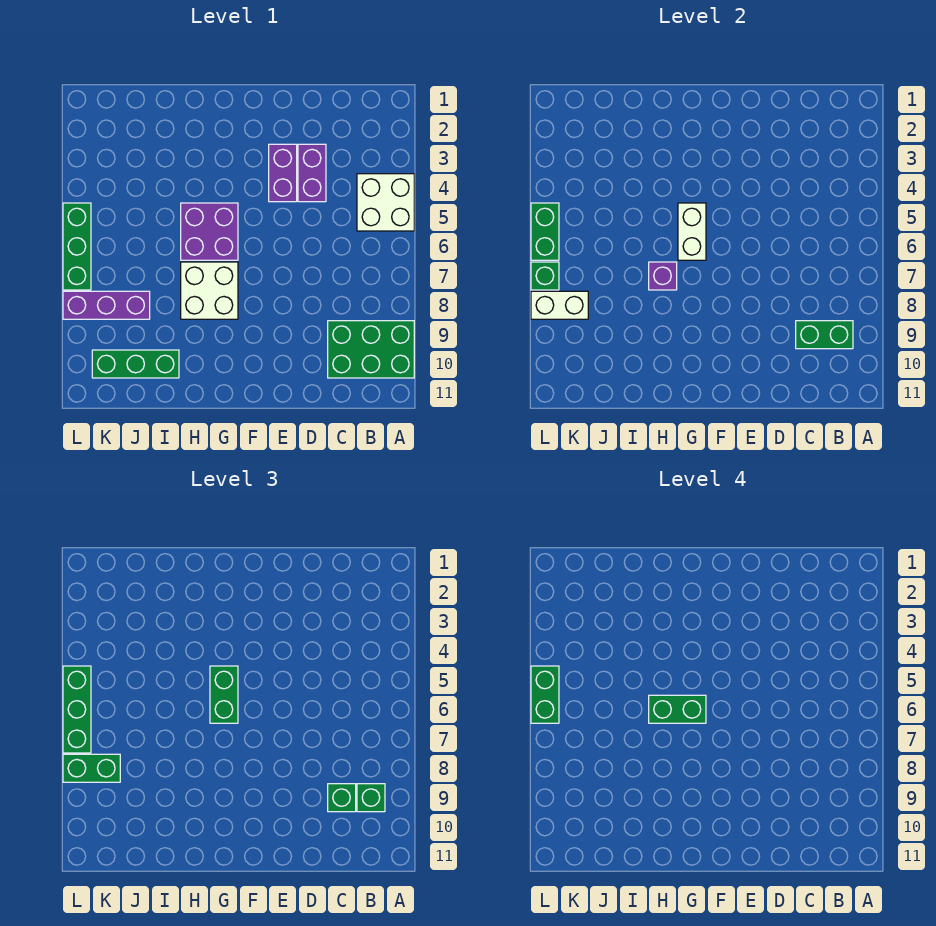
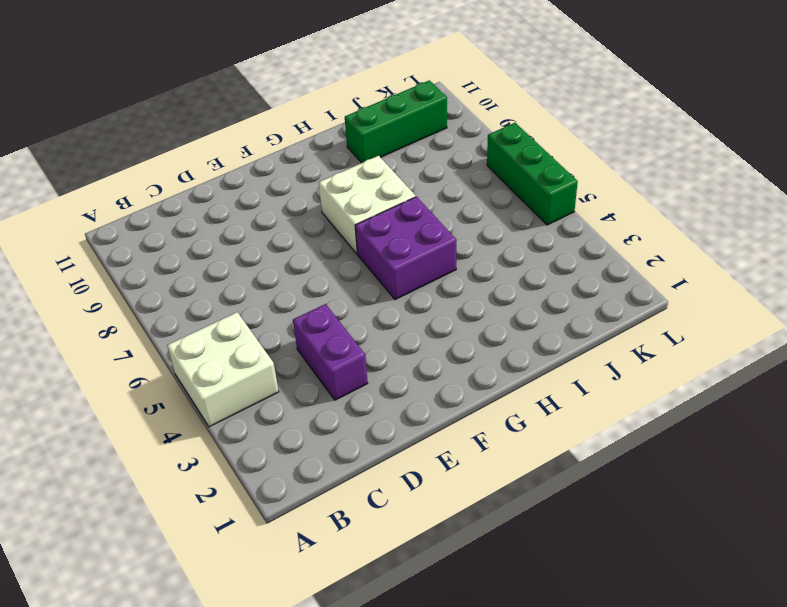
none -> green brick A9:C10 level 1
none -> purple brick E3:E4 level 1
none -> purple brick J8:L8 level 1

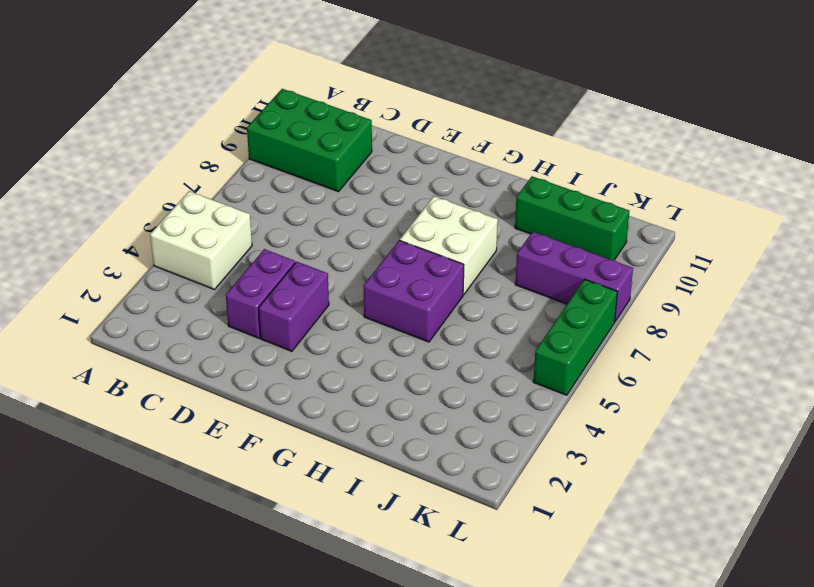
none -> green brick B9:C9 level 2
none -> white brick G5:G6 level 2
none -> purple brick H7 level 2

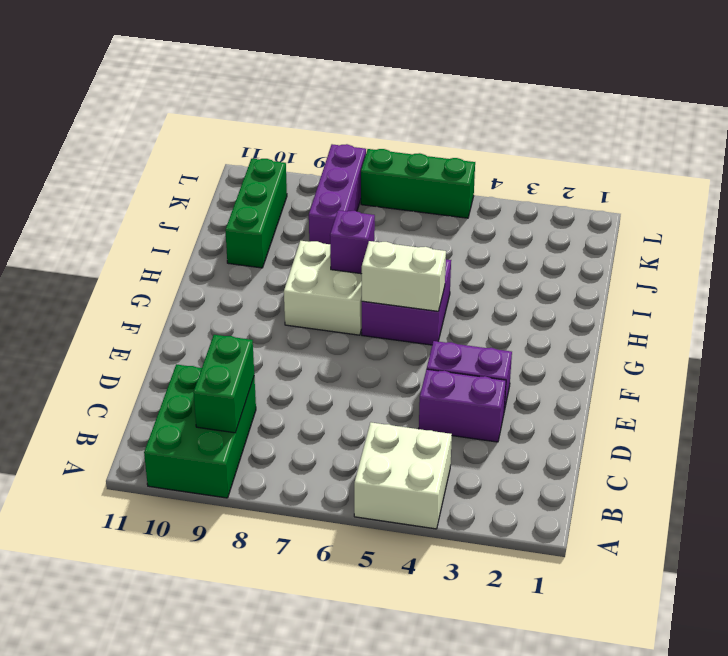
none -> white brick K8:L8 level 2
none -> green brick L5:L6 level 2
none -> green brick L7 level 2

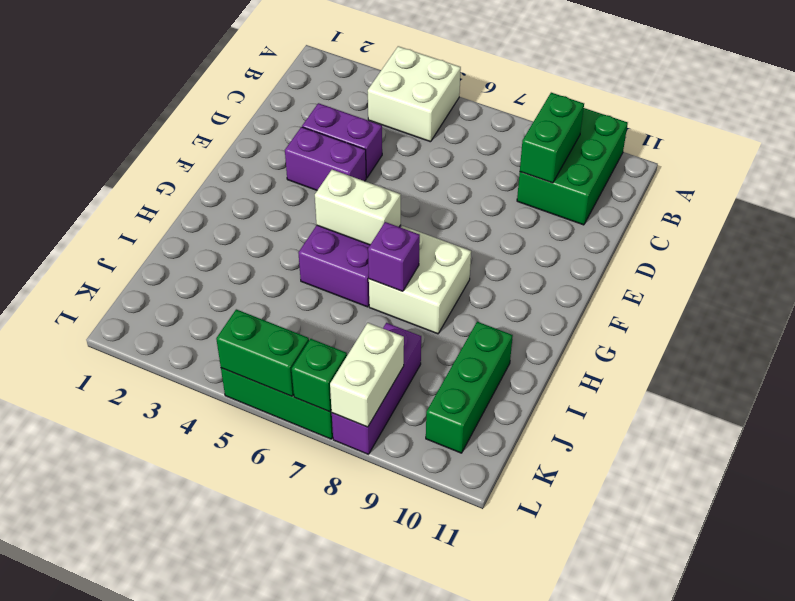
none -> green brick B9 level 3
none -> green brick C9 level 3
none -> green brick G5:G6 level 3

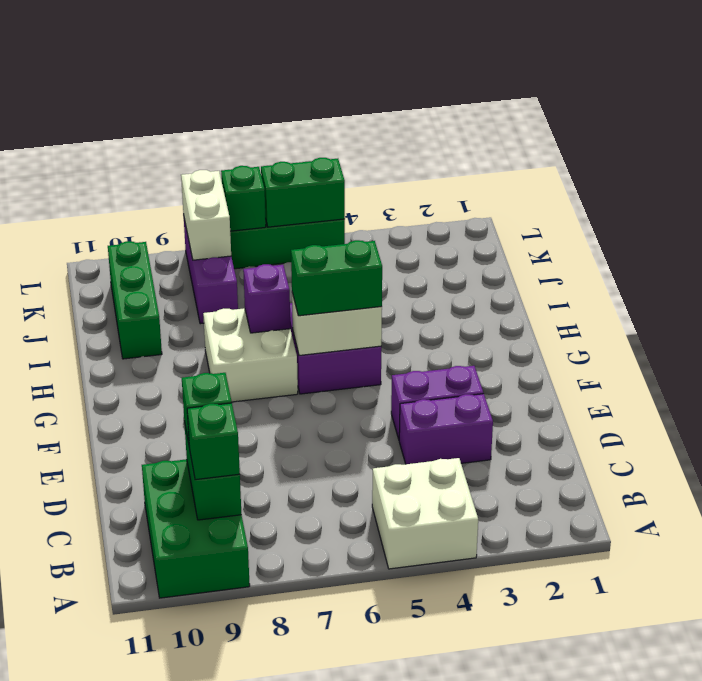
none -> green brick K8:L8 level 3
none -> green brick L5:L7 level 3
none -> green brick G6:H6 level 4

